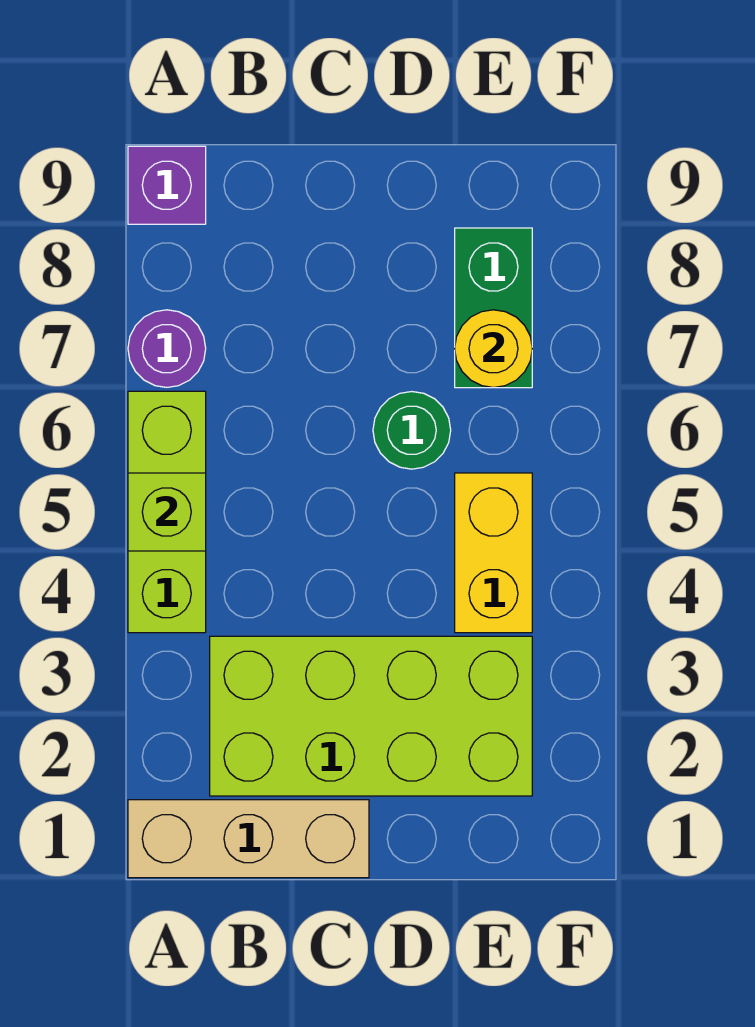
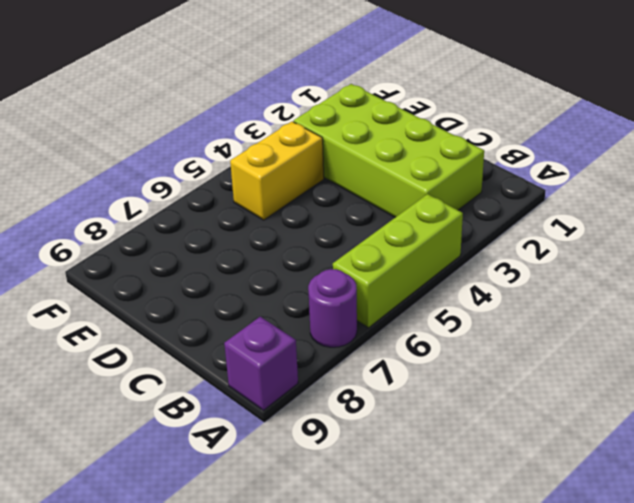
none -> tan brick A1:C1 level 1
none -> green round brick D6 level 1

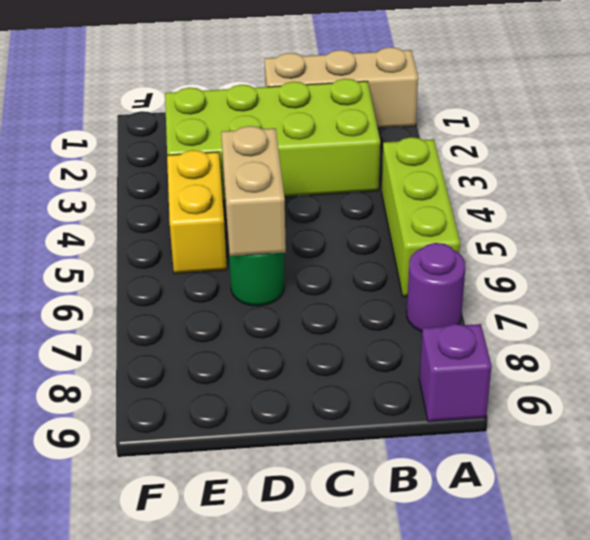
tan brick D5:D6 level 2 -> none
none -> green brick E7:E8 level 1
none -> lime brick A5 level 2

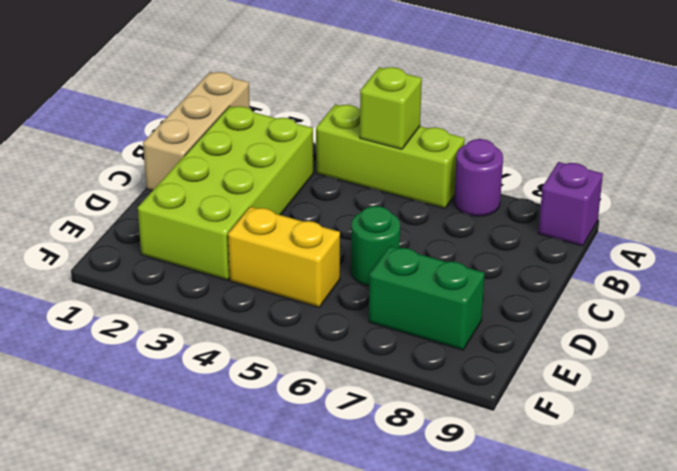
none -> yellow round brick E7 level 2

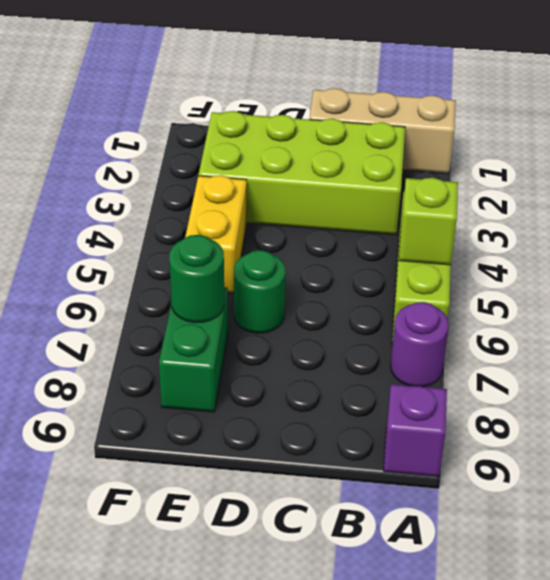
green round brick E7 level 2 -> yellow round brick E7 level 2

